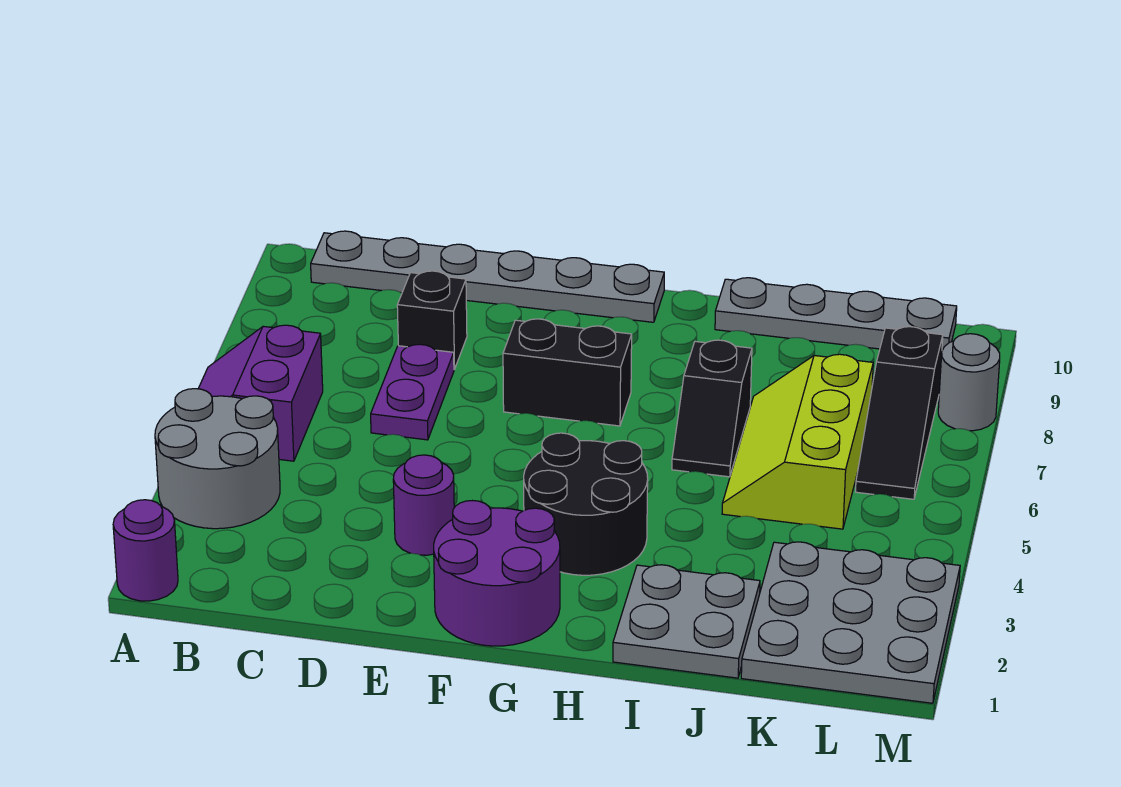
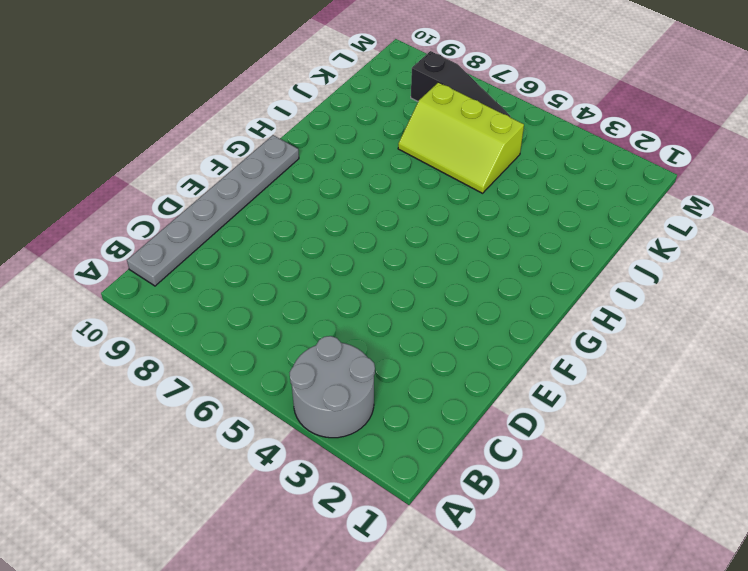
none -> purple round brick A1 level 1
none -> purple slope A5:B6 level 1 top B
none -> purple plate D6:D7 level 1

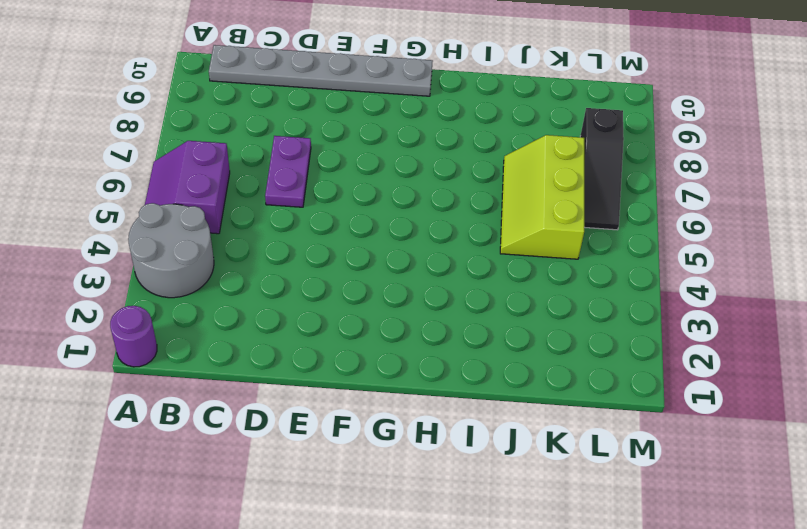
none -> black brick D8 level 1
none -> purple round brick E3 level 1
none -> purple round brick F1:G2 level 1

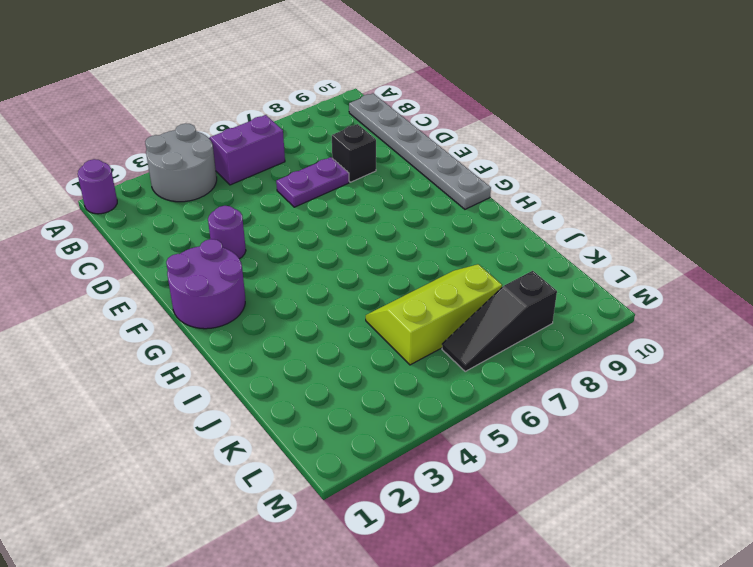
none -> black brick F7:G7 level 1
none -> black round brick G3:H4 level 1
none -> grey plate I1:J2 level 1

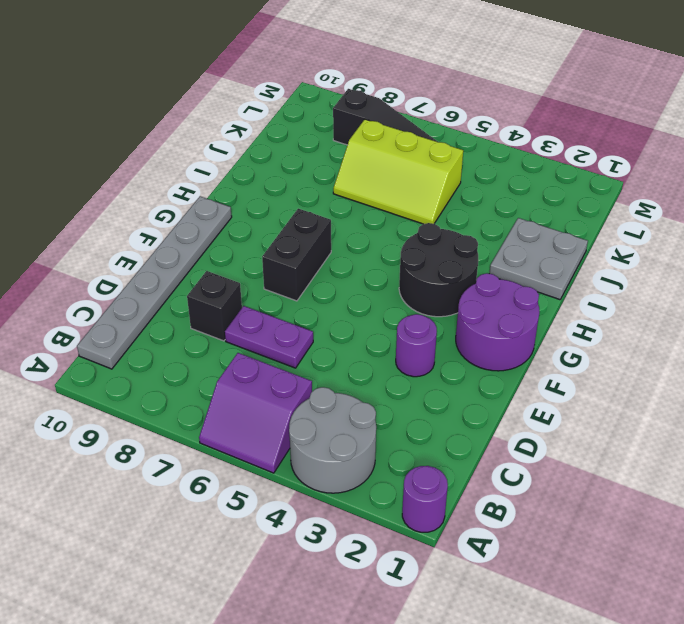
none -> black slope I6:I7 level 1 top 7
none -> grey plate I10:L10 level 1
none -> grey plate K1:M3 level 1

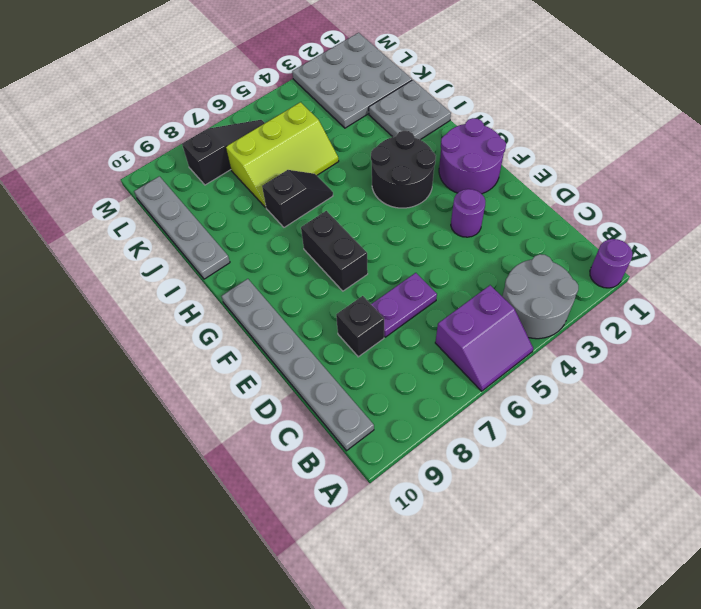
none -> grey round brick M8 level 1

